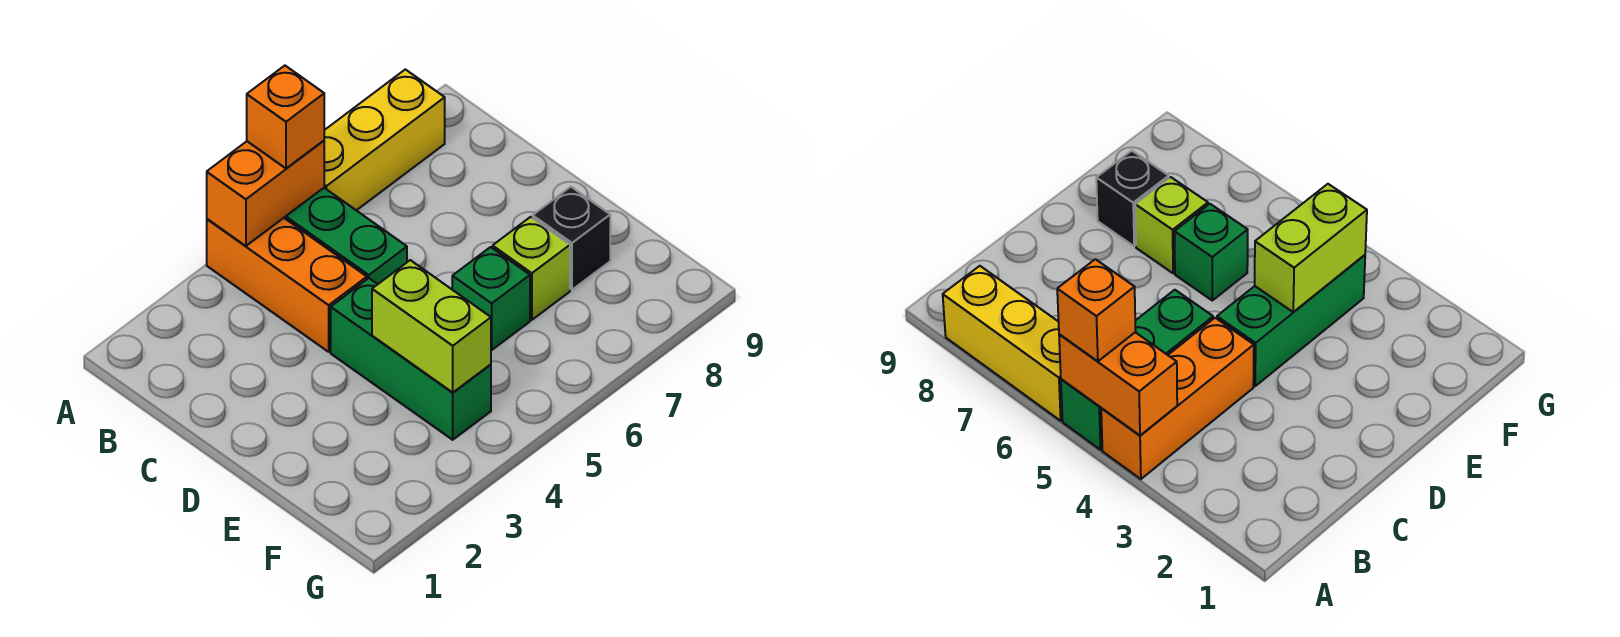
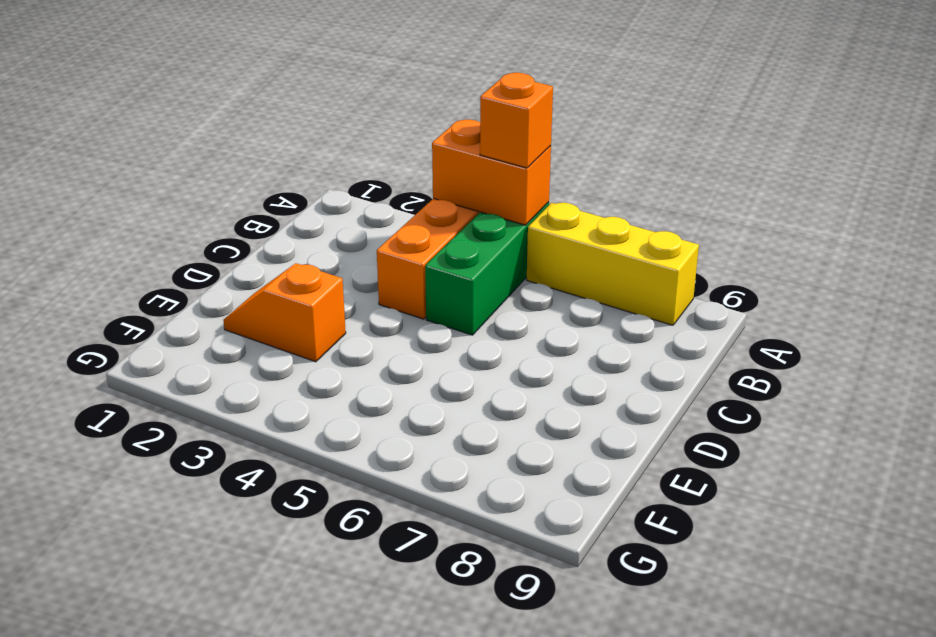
orange slope E2:E3 level 1 top 3 -> none
none -> green brick D4:F4 level 1
none -> green brick E6 level 1

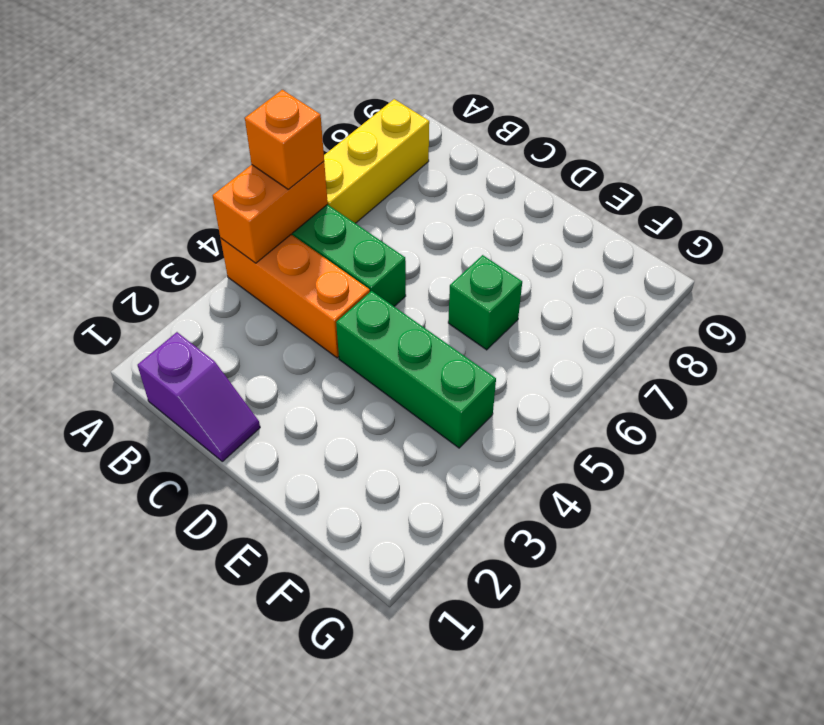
purple slope B1:C1 level 1 top B -> none
none -> lime brick E7 level 1
none -> black brick E8 level 1

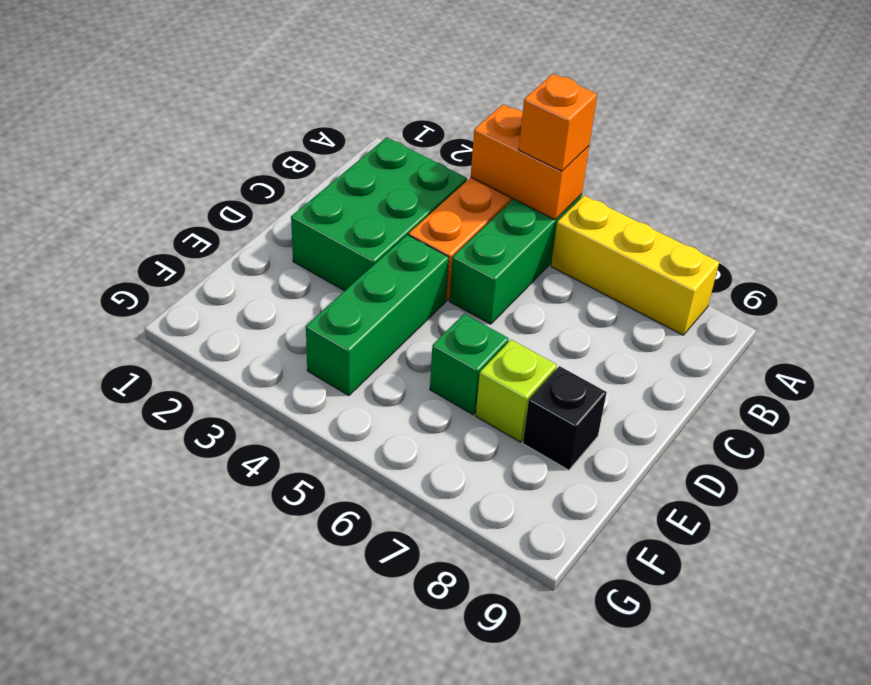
green brick B2:D3 level 1 -> none
none -> lime brick E4:F4 level 2

